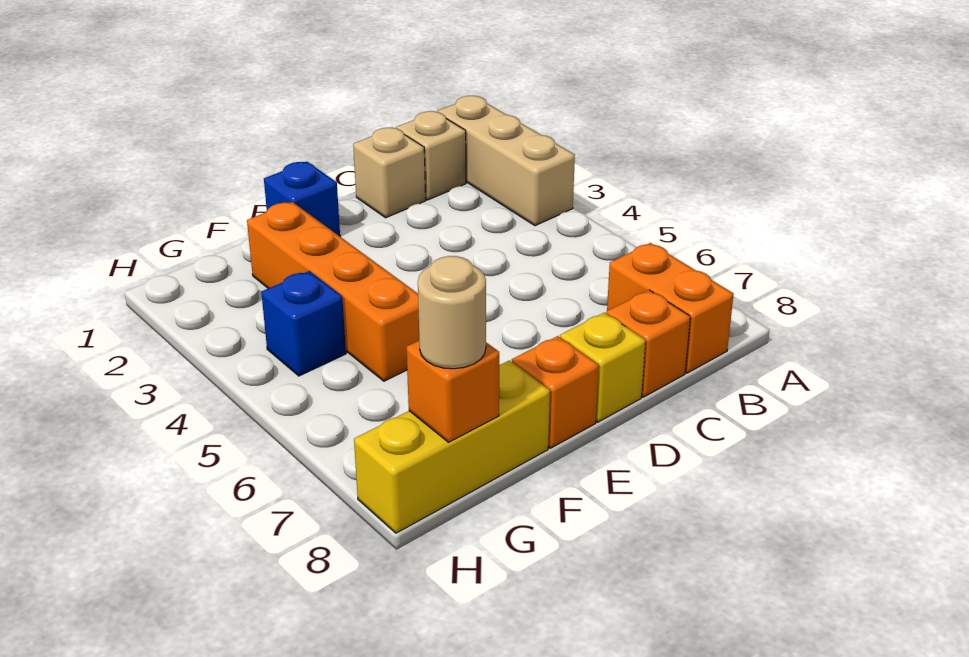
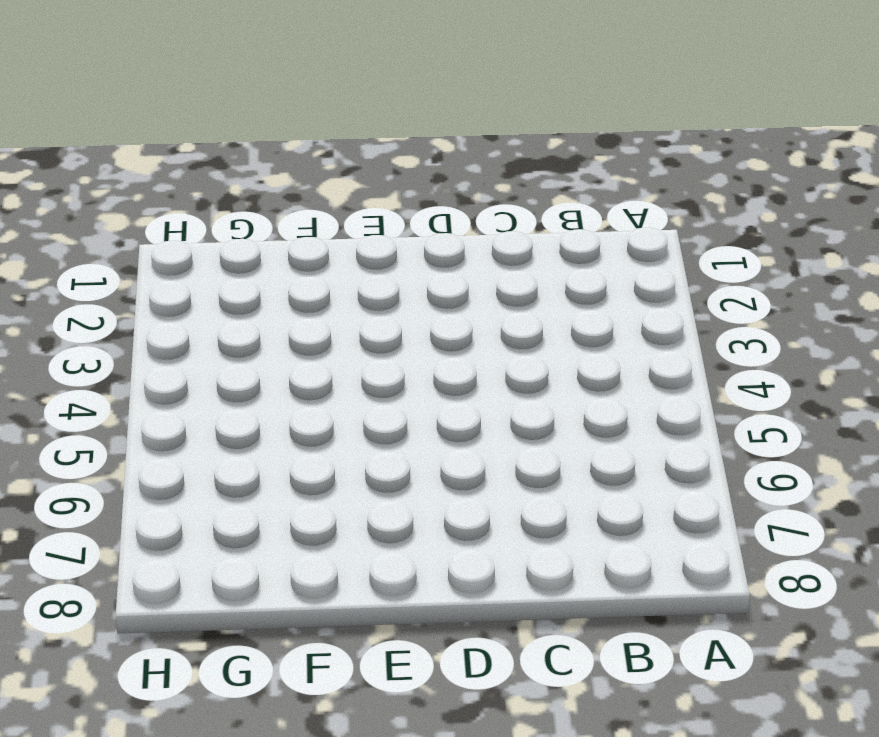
none -> tan brick A1:A3 level 1
none -> tan brick B1 level 1
none -> orange brick B7:B8 level 1

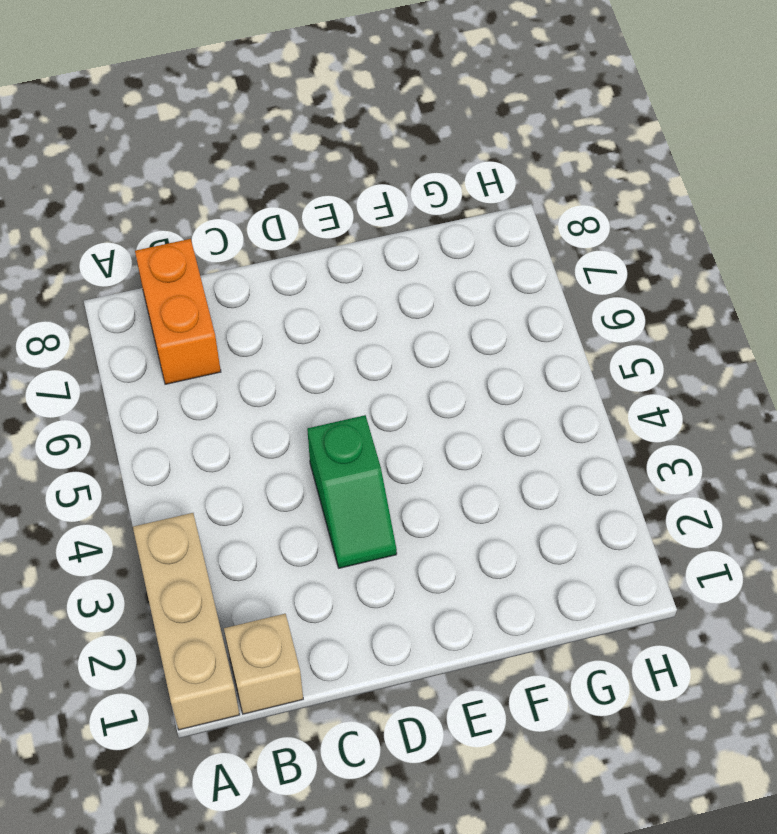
green slope D3:D4 level 1 top 4 -> none
none -> tan brick C1 level 1
none -> orange brick C8 level 1
none -> yellow brick D8 level 1

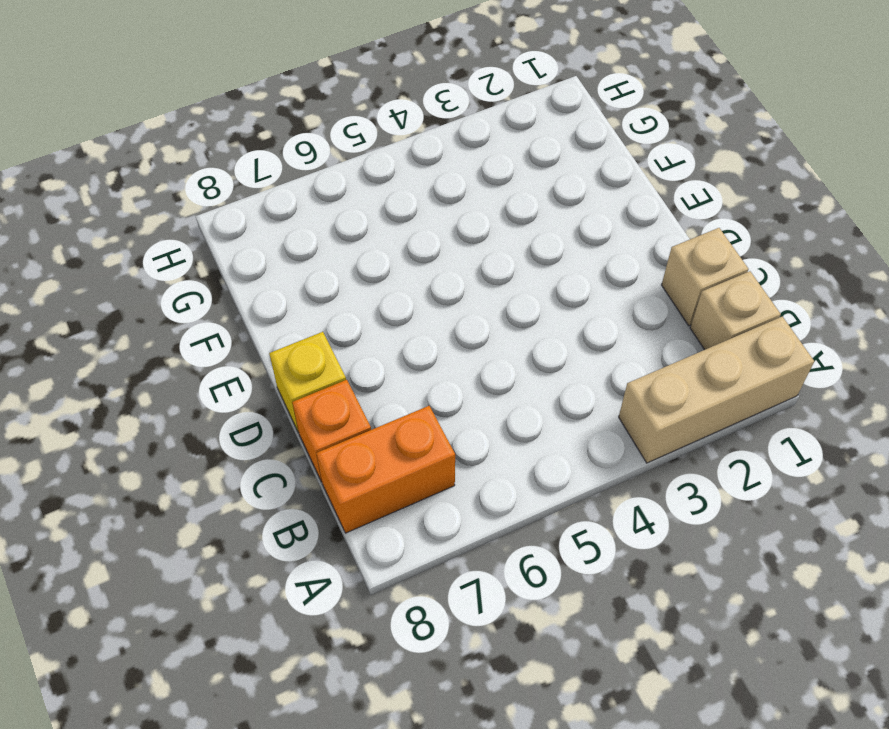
none -> blue brick E1 level 1
none -> orange brick E8 level 1
none -> orange brick F2:F5 level 1

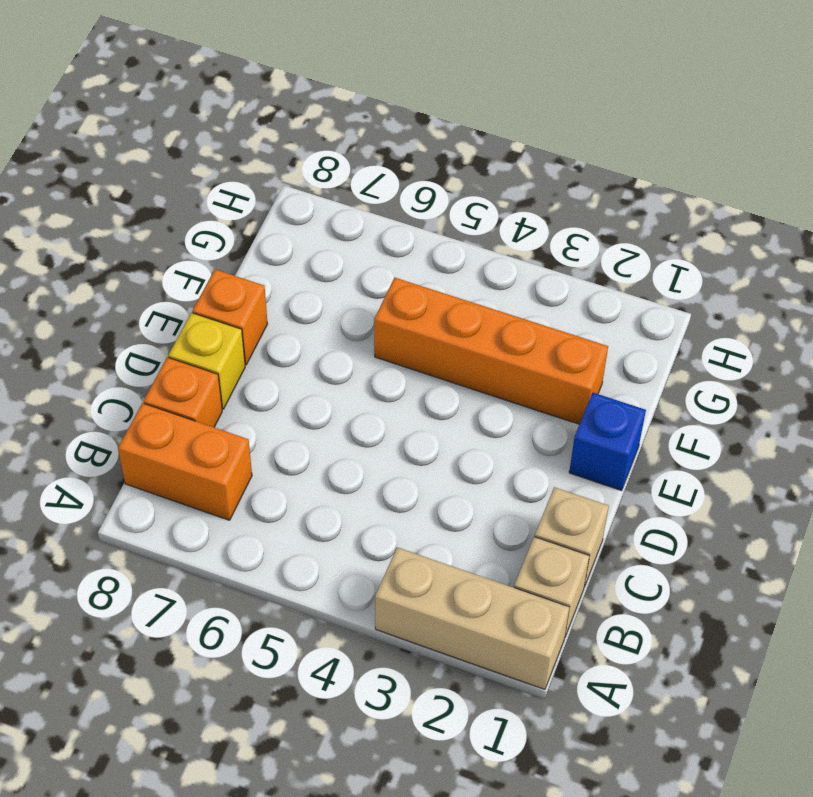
none -> yellow brick F8:H8 level 1
none -> blue brick G4 level 1
none -> orange brick G8 level 2

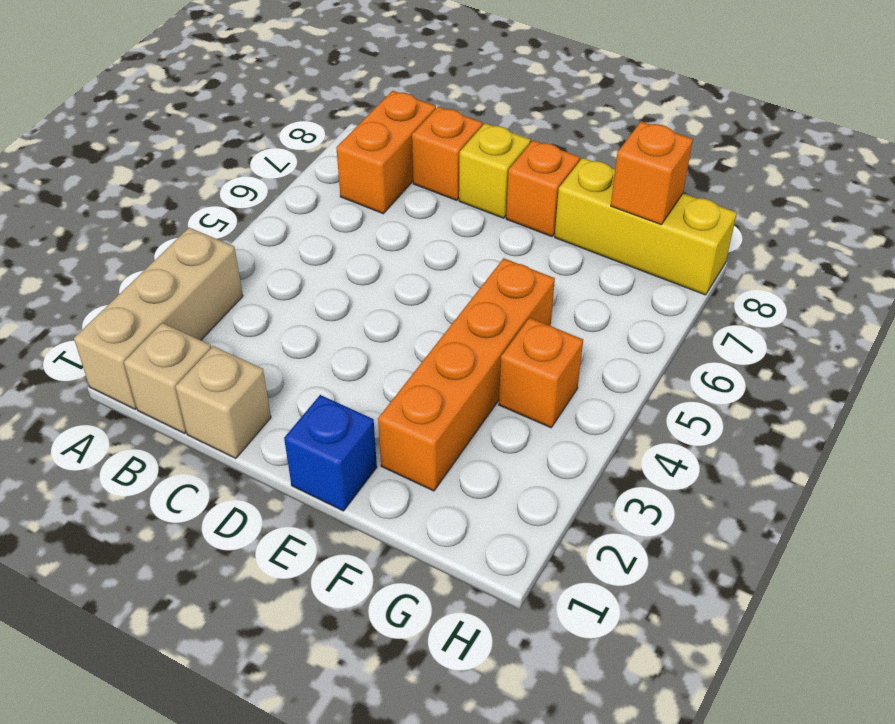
orange brick G4 level 1 -> blue brick G4 level 1
none -> tan round brick G8 level 3

